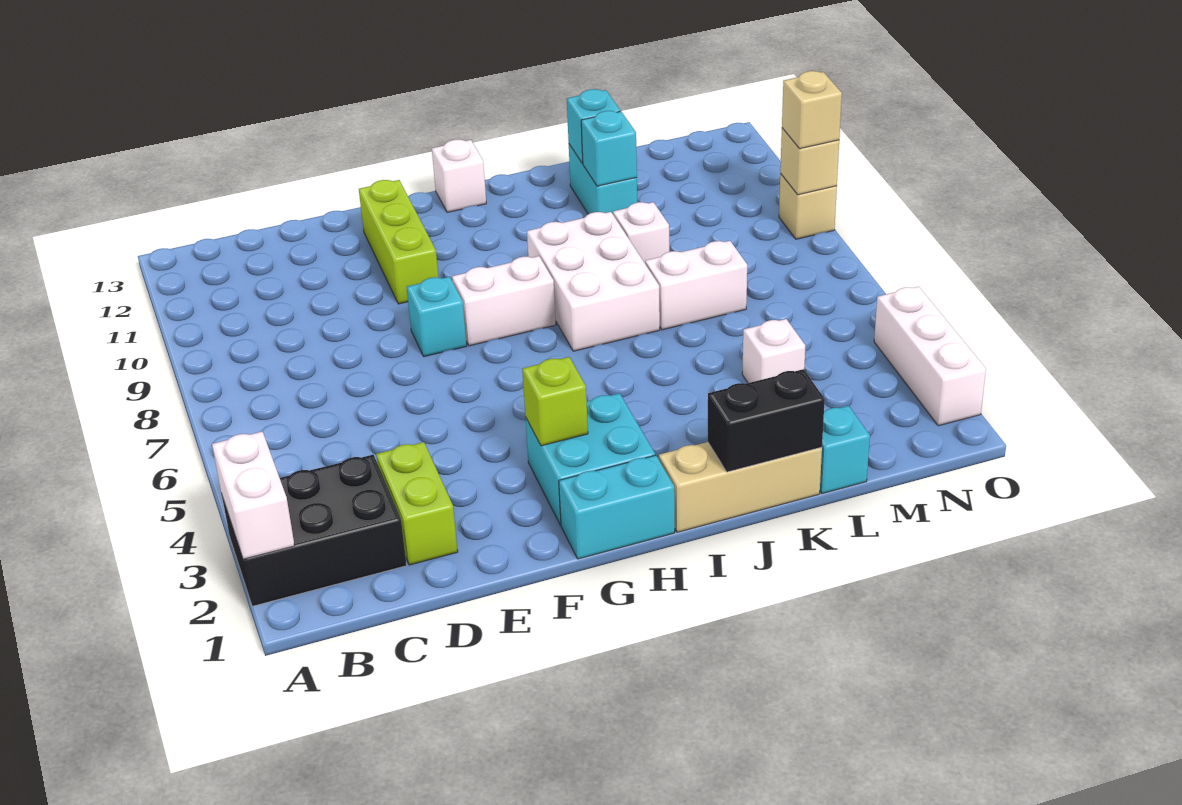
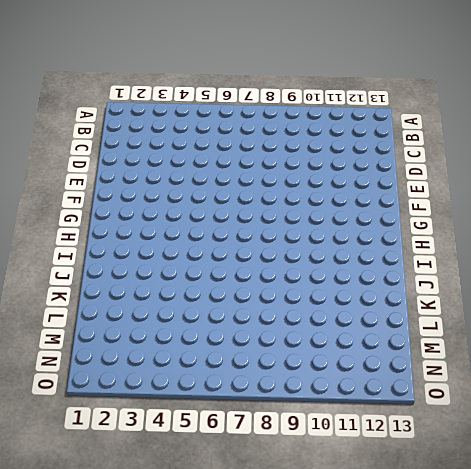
none -> black brick A2:C3 level 1
none -> lime brick D2:D3 level 1
none -> cyan brick F8 level 1

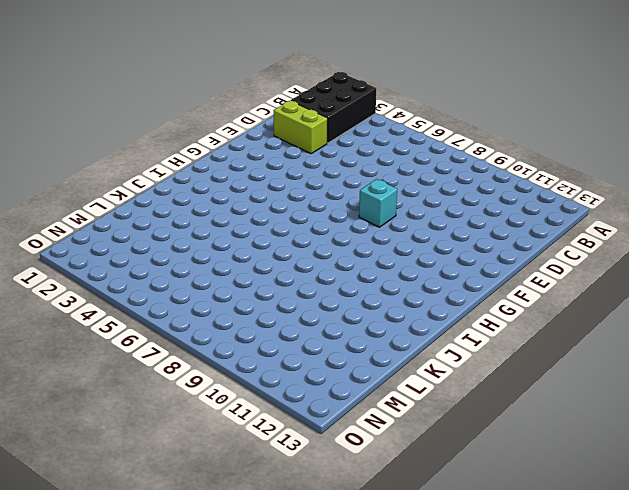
none -> lime brick F10:F12 level 1
none -> cyan brick G1:H1 level 1
none -> cyan brick G2:H3 level 1

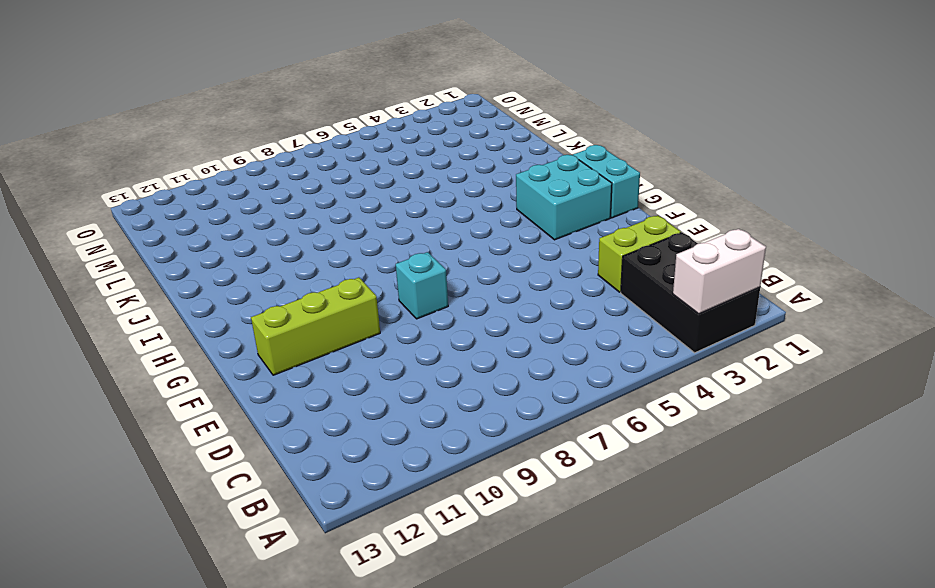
none -> white brick G8:H8 level 1
none -> white brick H13 level 1
none -> tan brick I1:K1 level 1

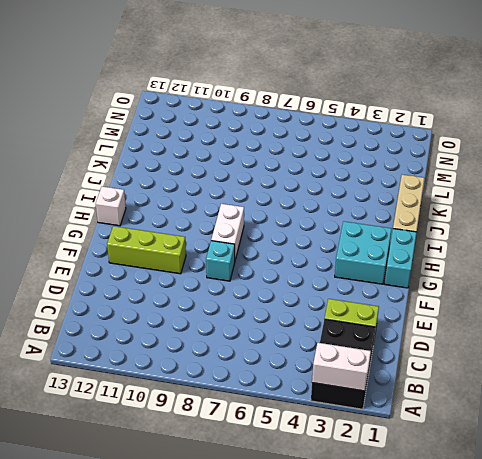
none -> white brick I7:J9 level 1
none -> white brick K7:L7 level 1
none -> white brick K9 level 1

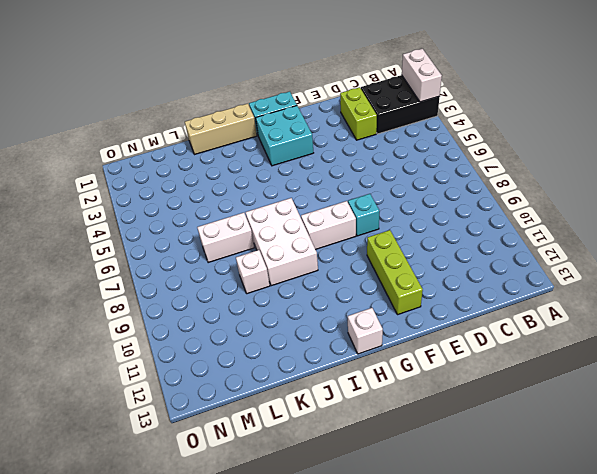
none -> cyan brick K11:K12 level 1
none -> cyan brick L1 level 1
none -> white brick L4 level 1

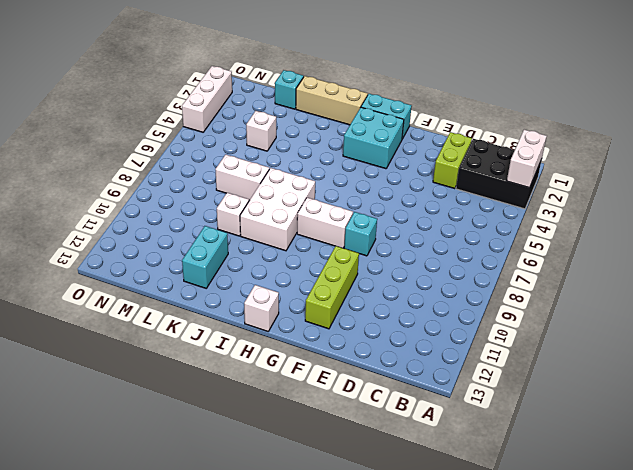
none -> tan brick O9 level 1
none -> lime brick G3 level 2
none -> black brick J1:K1 level 2

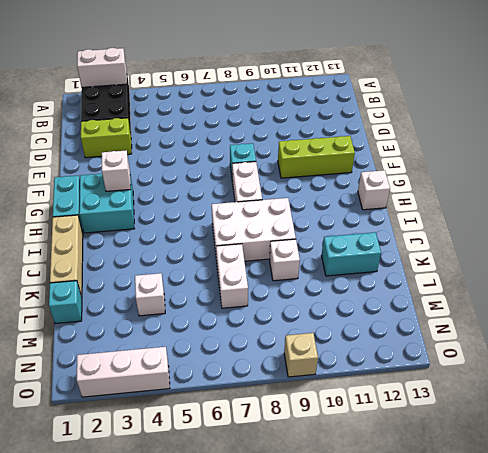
white brick G3 level 2 -> lime brick G3 level 2
none -> black brick J1:K1 level 2
none -> cyan brick K11 level 2
none -> cyan brick K12 level 2

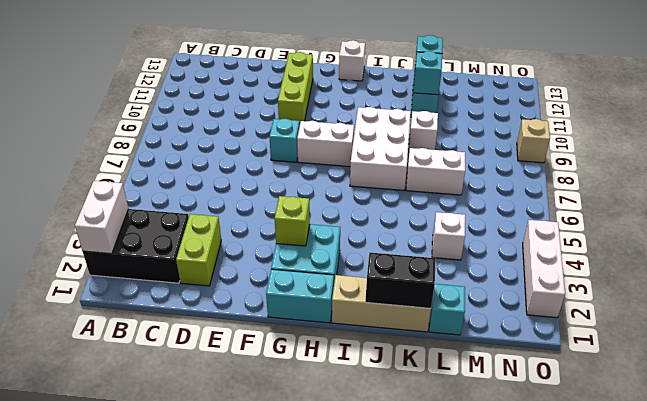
none -> tan brick O9 level 2
none -> tan brick O9 level 3

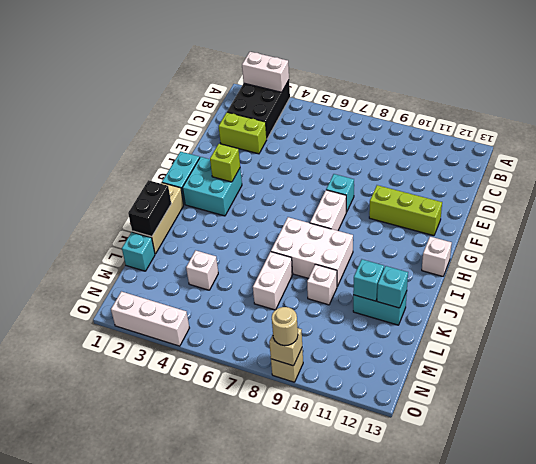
tan round brick O9 level 3 -> tan brick O9 level 3

